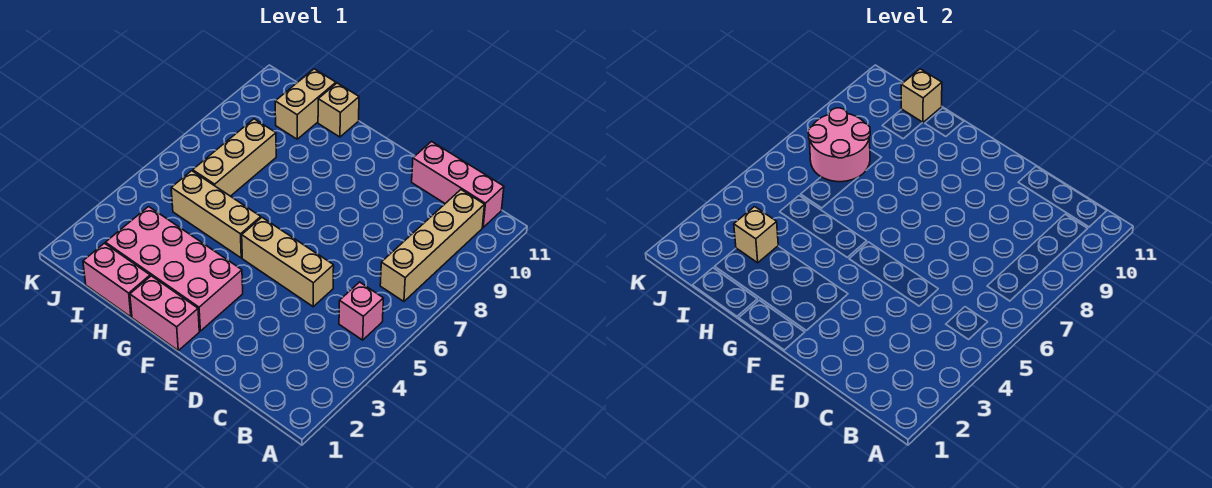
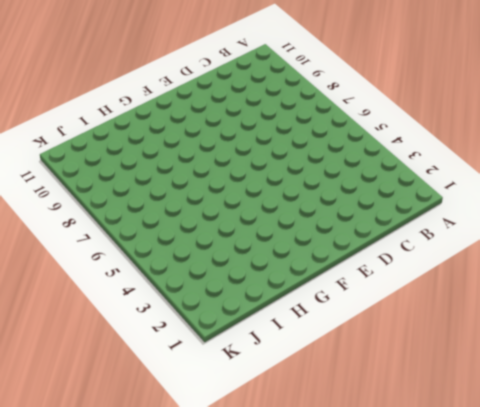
none -> pink brick B5 level 1
none -> tan brick B7:B10 level 1
none -> pink brick B11:D11 level 1

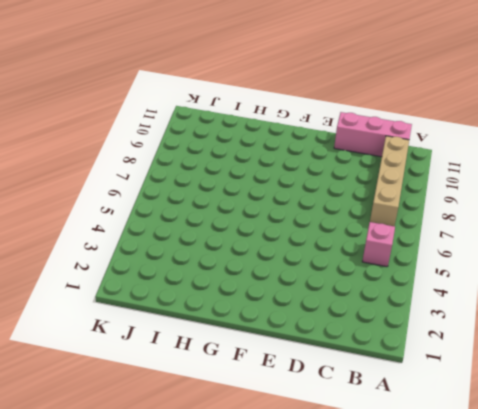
none -> tan brick D5:F5 level 1
none -> pink brick F1:G1 level 1
none -> pink brick F2:I3 level 1

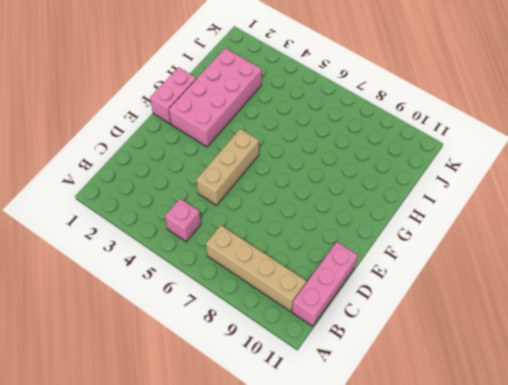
none -> tan brick G5:I5 level 1
none -> pink brick H1:I1 level 1
none -> tan brick H11 level 1

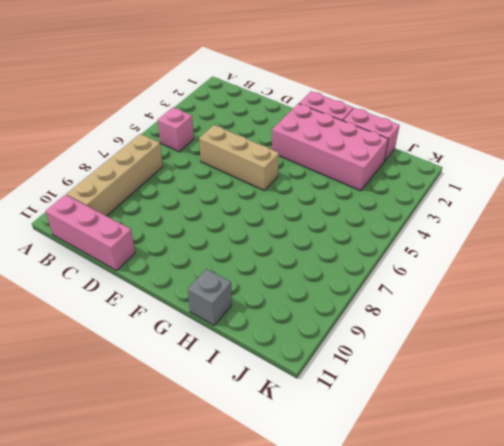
grey brick H11 level 1 -> tan brick H11 level 1
none -> tan brick G5:I5 level 1
none -> tan brick I6:I8 level 1
none -> tan brick I10:I11 level 1

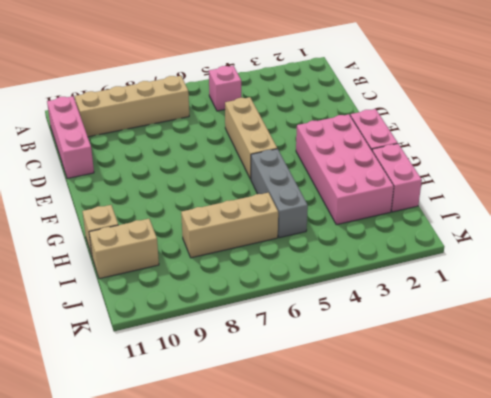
grey brick G5:I5 level 1 -> tan brick G5:I5 level 1
none -> tan brick I3 level 2
none -> pink round brick I7:J8 level 2
none -> tan brick I11 level 2

